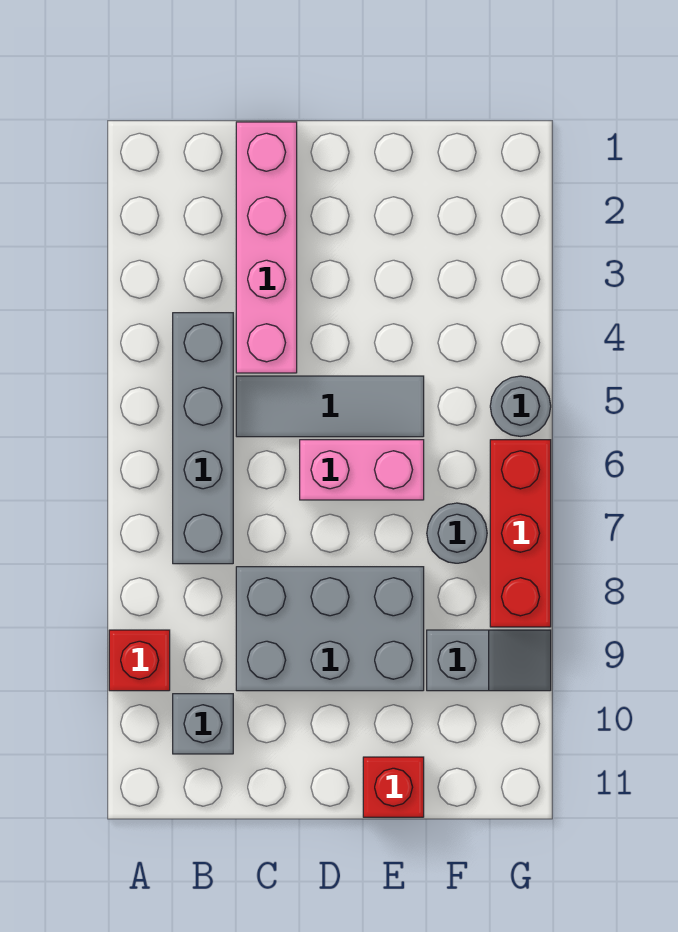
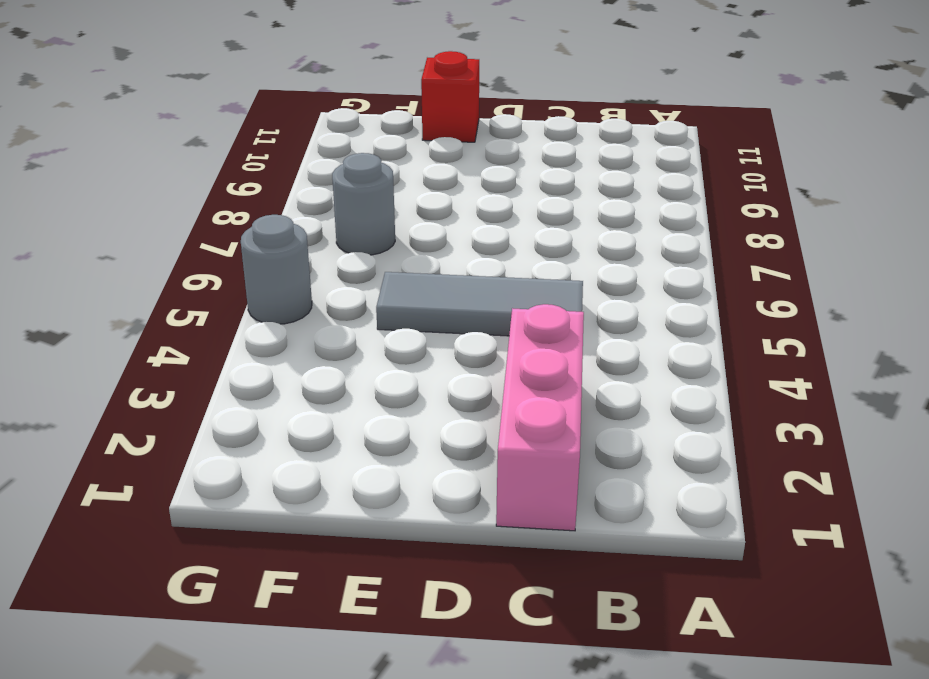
pink brick C1:C3 level 1 -> pink brick C1:C4 level 1
none -> red brick A9 level 1
none -> grey brick B4:B7 level 1
none -> grey brick B10 level 1

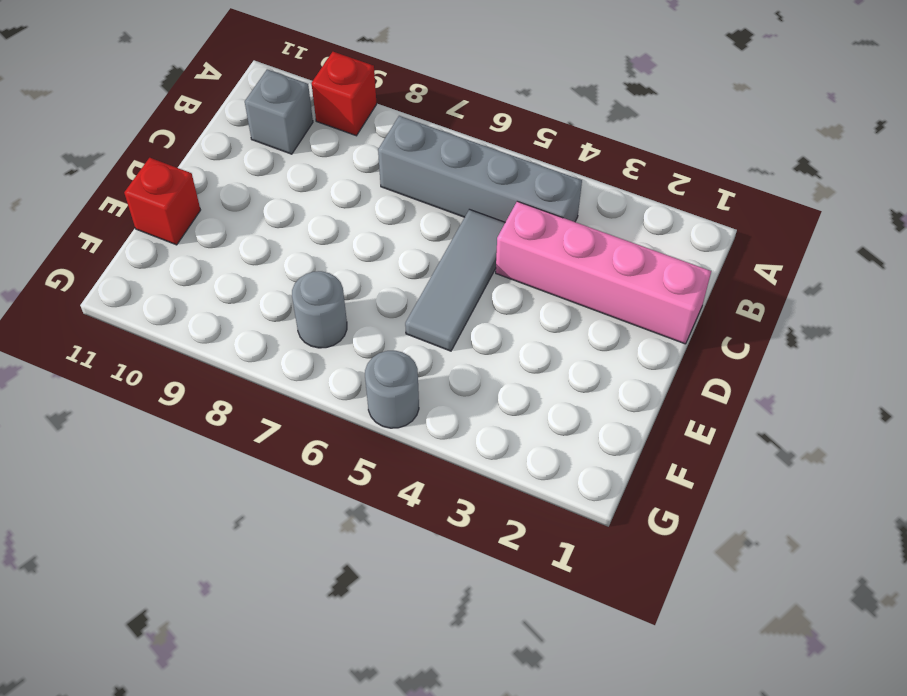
none -> grey brick C8:E9 level 1
none -> pink brick D6:E6 level 1
none -> grey slope F9:G9 level 1 top F

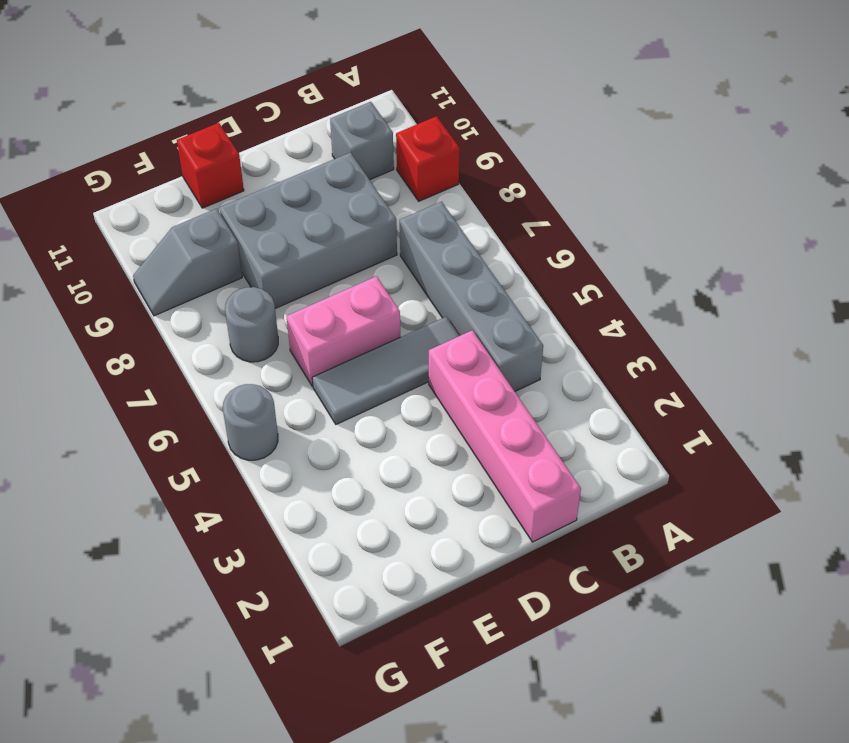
none -> red brick G6:G8 level 1

